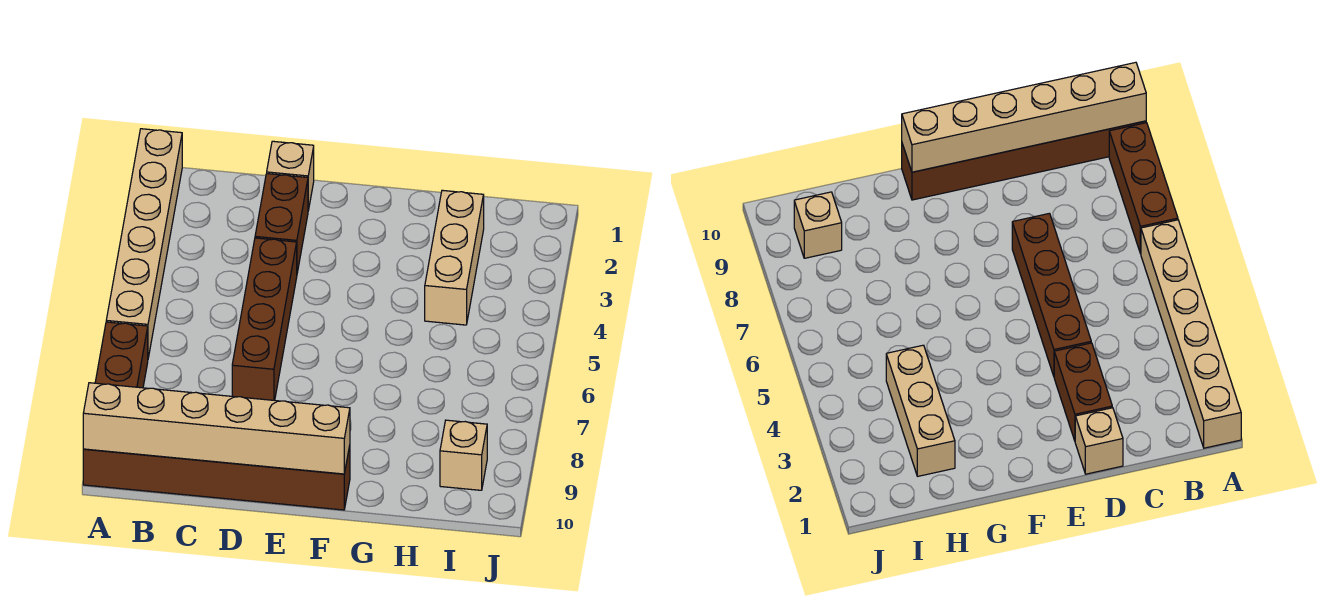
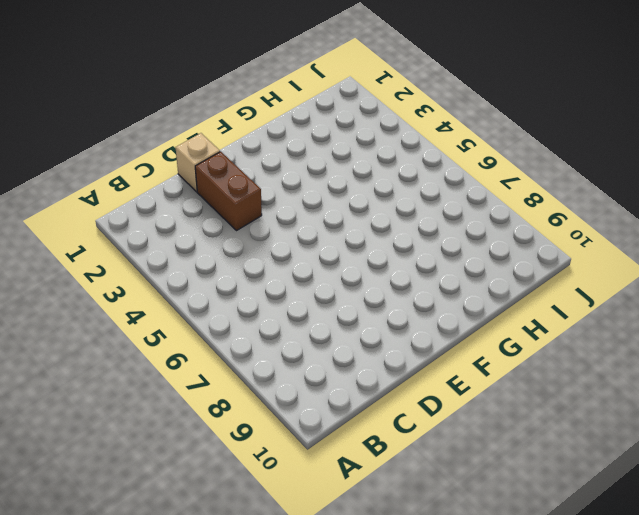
none -> tan brick A1:A6 level 1
none -> brown brick A7:A9 level 1

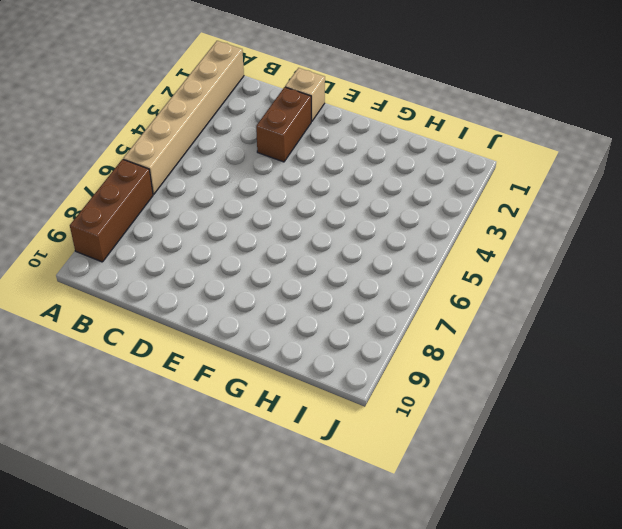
none -> brown brick A10:F10 level 1
none -> brown brick D4:D7 level 1

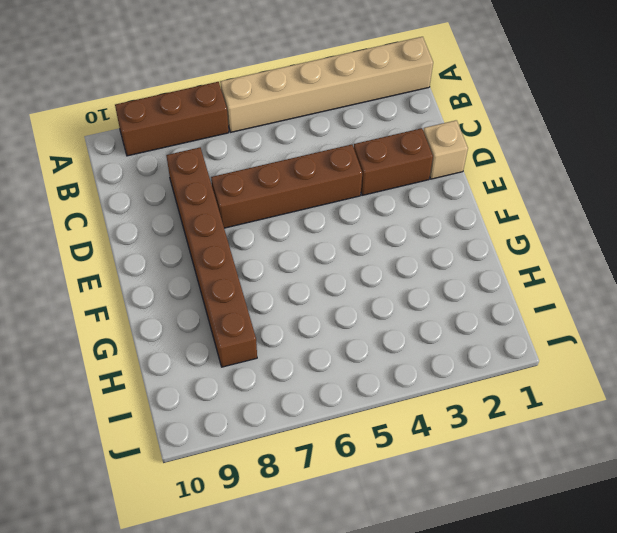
brown brick C8:H8 level 1 -> brown brick A10:F10 level 1
none -> tan brick H2:H4 level 1
none -> tan brick I9 level 1

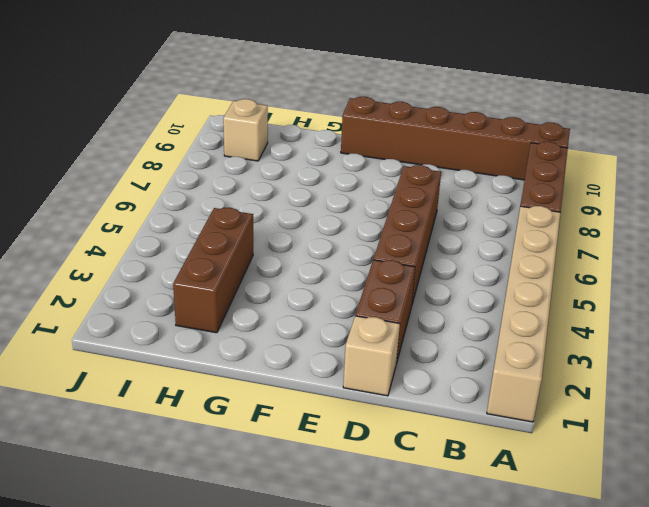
brown brick H2:H4 level 1 -> tan brick H2:H4 level 1
none -> tan brick A10:F10 level 2

